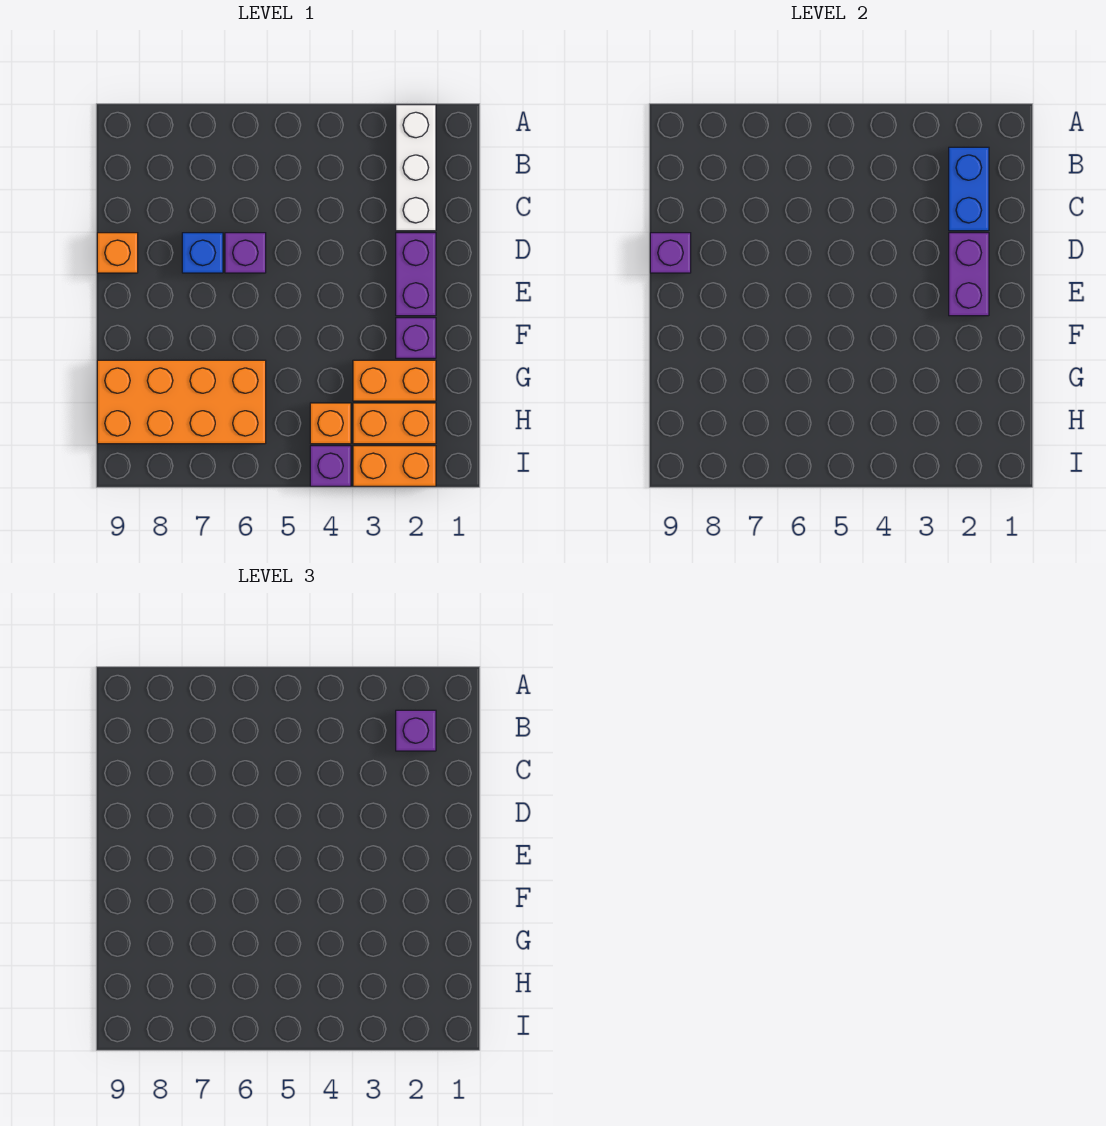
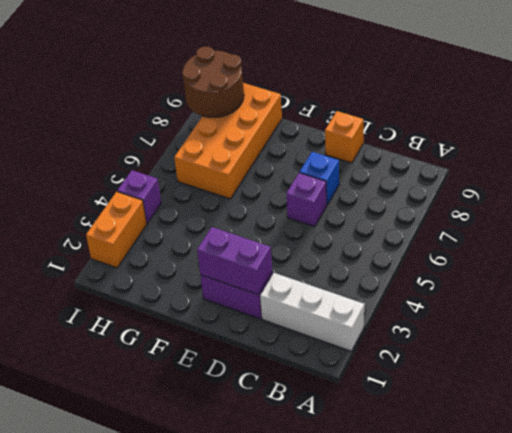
brown round brick H8:I9 level 2 -> none
none -> purple brick F2 level 1
none -> orange brick G2:G3 level 1
none -> orange brick H2:H3 level 1

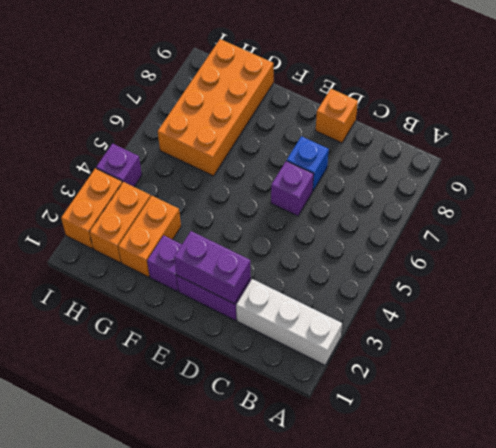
none -> orange brick H4 level 1
none -> blue brick B2:C2 level 2
none -> purple brick D9 level 2

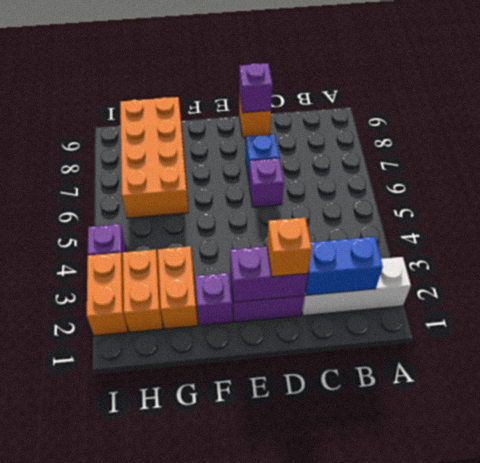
orange brick D2 level 3 -> orange brick H4 level 1
none -> purple brick B2 level 3

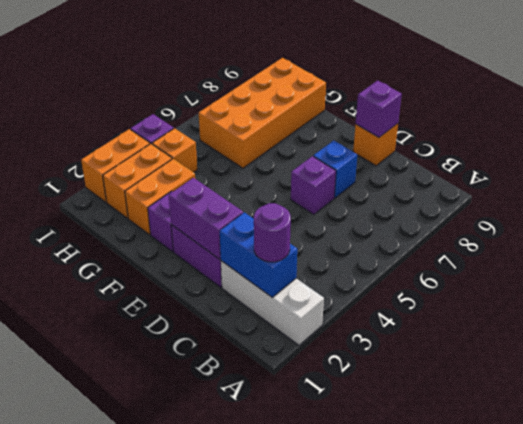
purple round brick B2 level 3 -> purple brick B2 level 3

